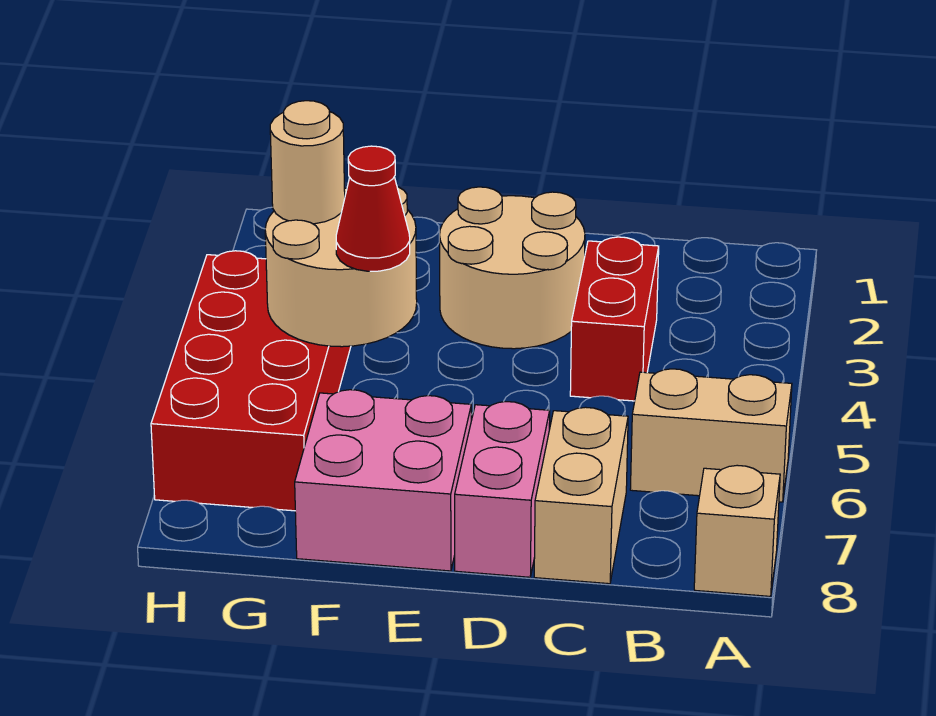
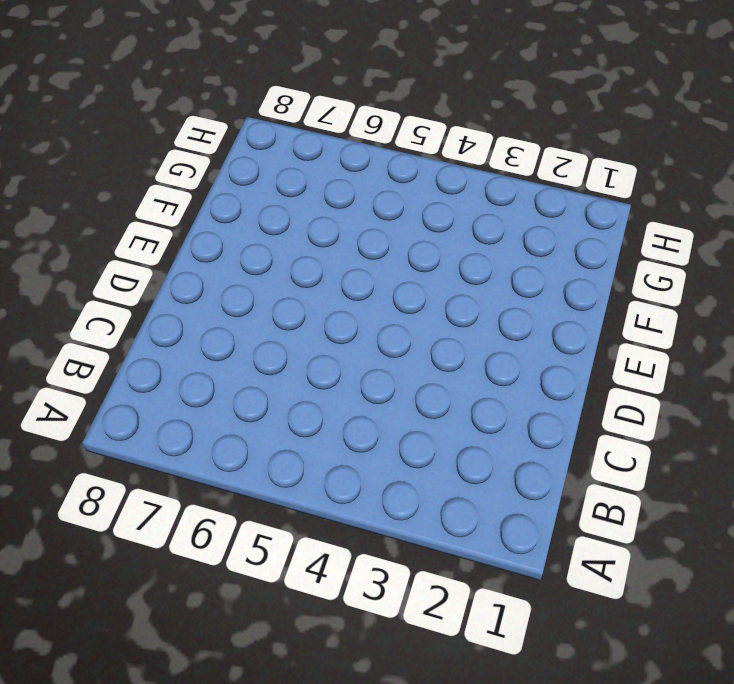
none -> tan brick A6:B6 level 1
none -> tan brick A8 level 1

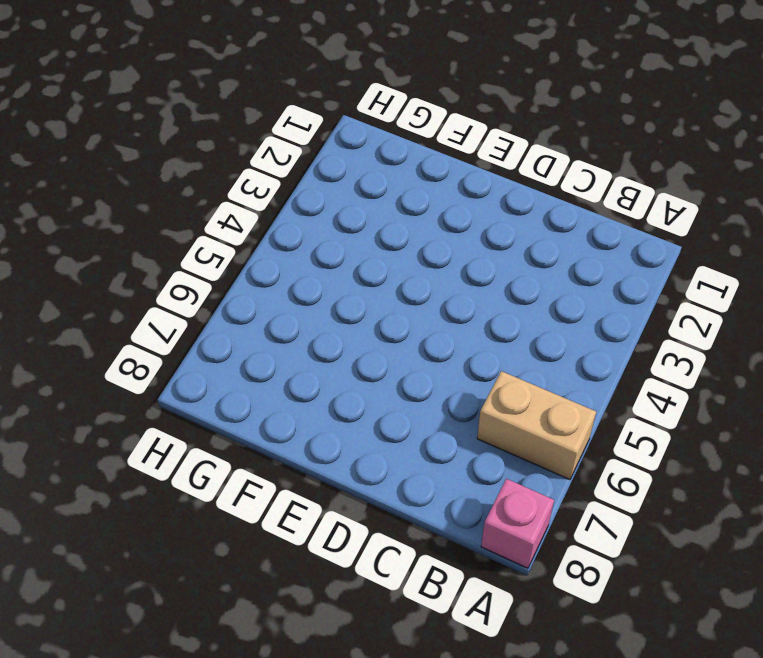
pink brick A8 level 1 -> tan brick A8 level 1
none -> red brick C3:C4 level 1
none -> tan brick C7:C8 level 1

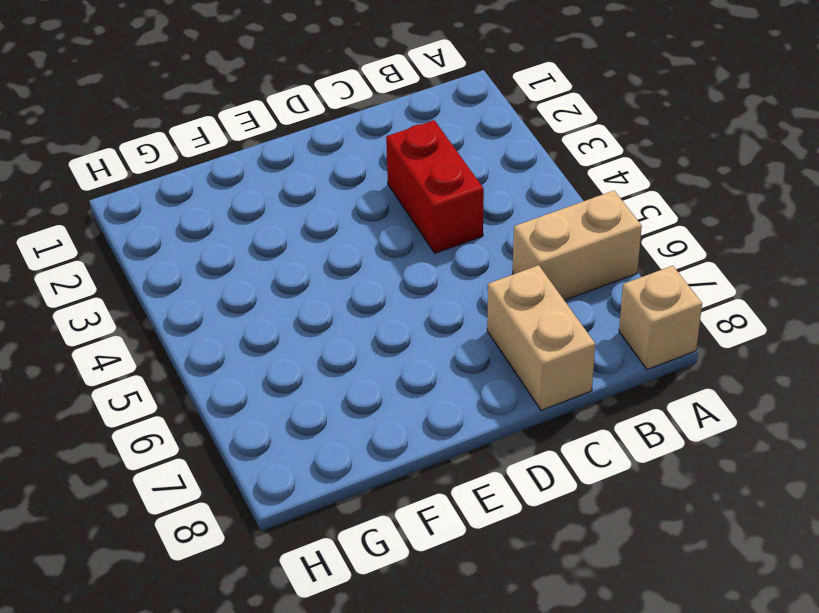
none -> tan round brick D2:E3 level 1
none -> pink brick D7:D8 level 1

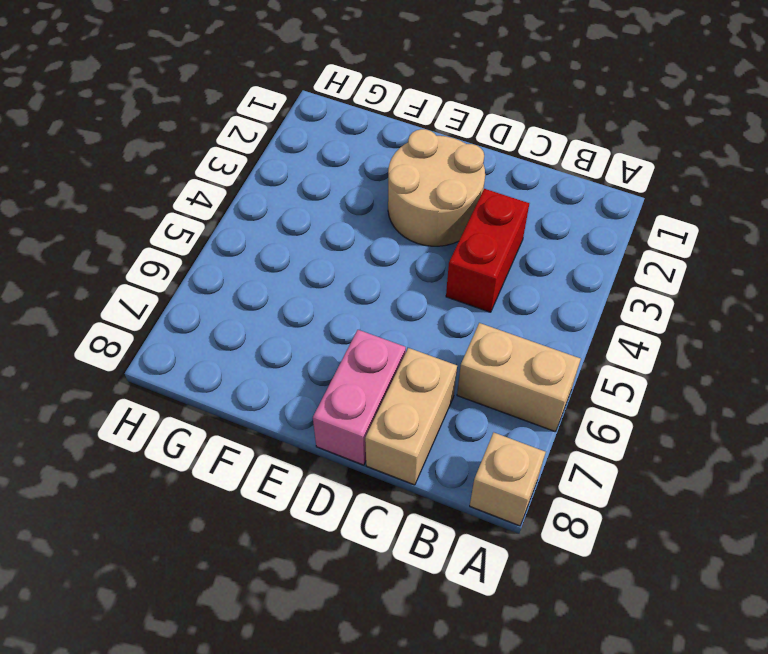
none -> pink brick E7:F8 level 1
none -> red brick G4:H7 level 1

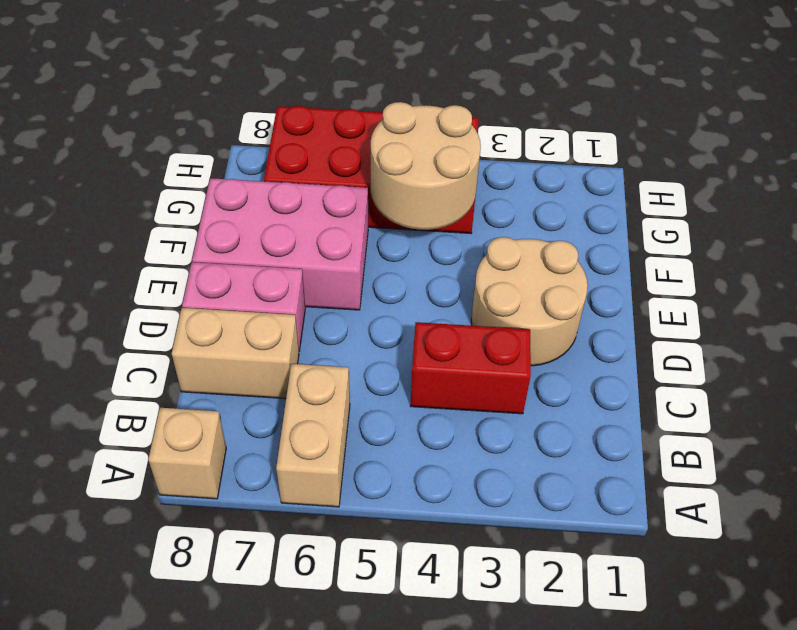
pink brick E6:F8 level 1 -> pink brick E7:F8 level 1
none -> red cone F5 level 3
none -> tan round brick G4 level 3

